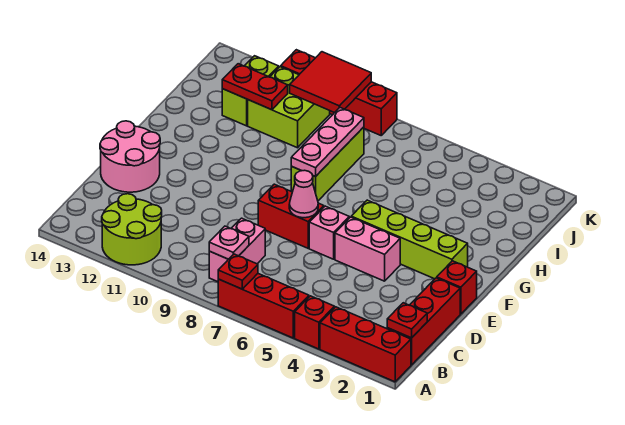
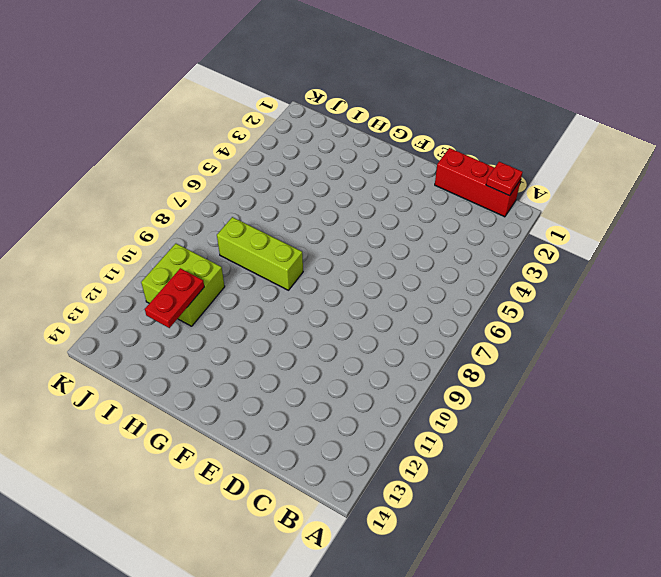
none -> red brick A1:A3 level 1
none -> red brick A4 level 1
none -> red brick A5:A7 level 1

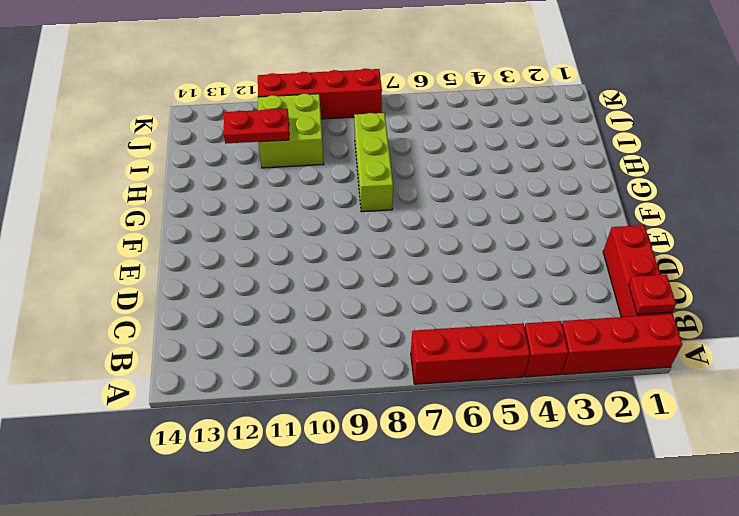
none -> lime round brick A11:B12 level 1
none -> pink brick B8:C8 level 1
none -> pink round brick D13:E14 level 1

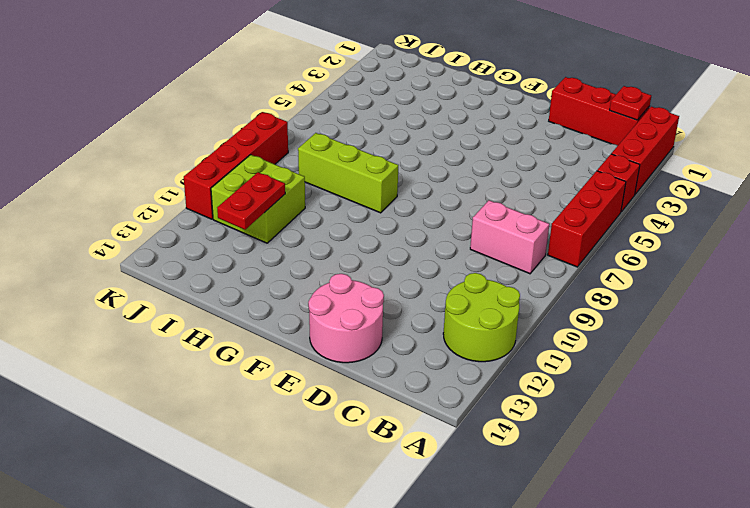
none -> red brick E1 level 1
none -> pink brick E4:E5 level 1
none -> pink brick E6 level 1

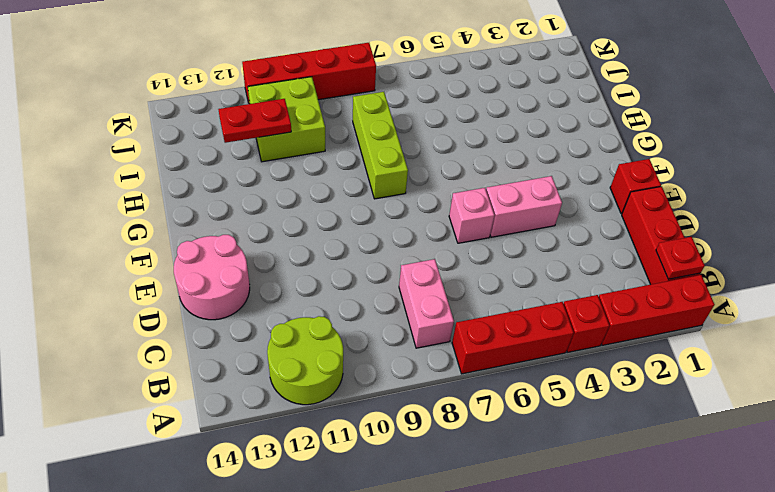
none -> red brick E7:E8 level 1
none -> lime brick F2:F5 level 1
none -> lime brick I12:J12 level 1

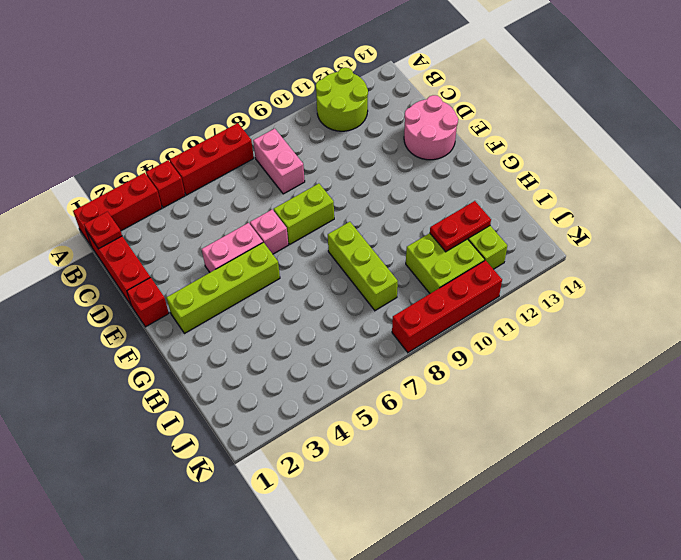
lime brick E7:E8 level 1 -> red brick E7:E8 level 1
none -> red plate A7 level 2
none -> pink plate B8 level 2
none -> pink cone E7 level 2

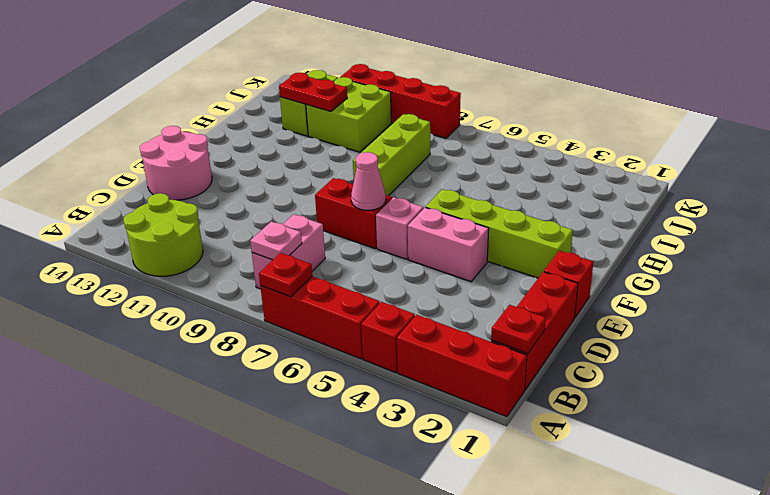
none -> pink plate G8:I8 level 2
none -> red tile J9:K10 level 2

